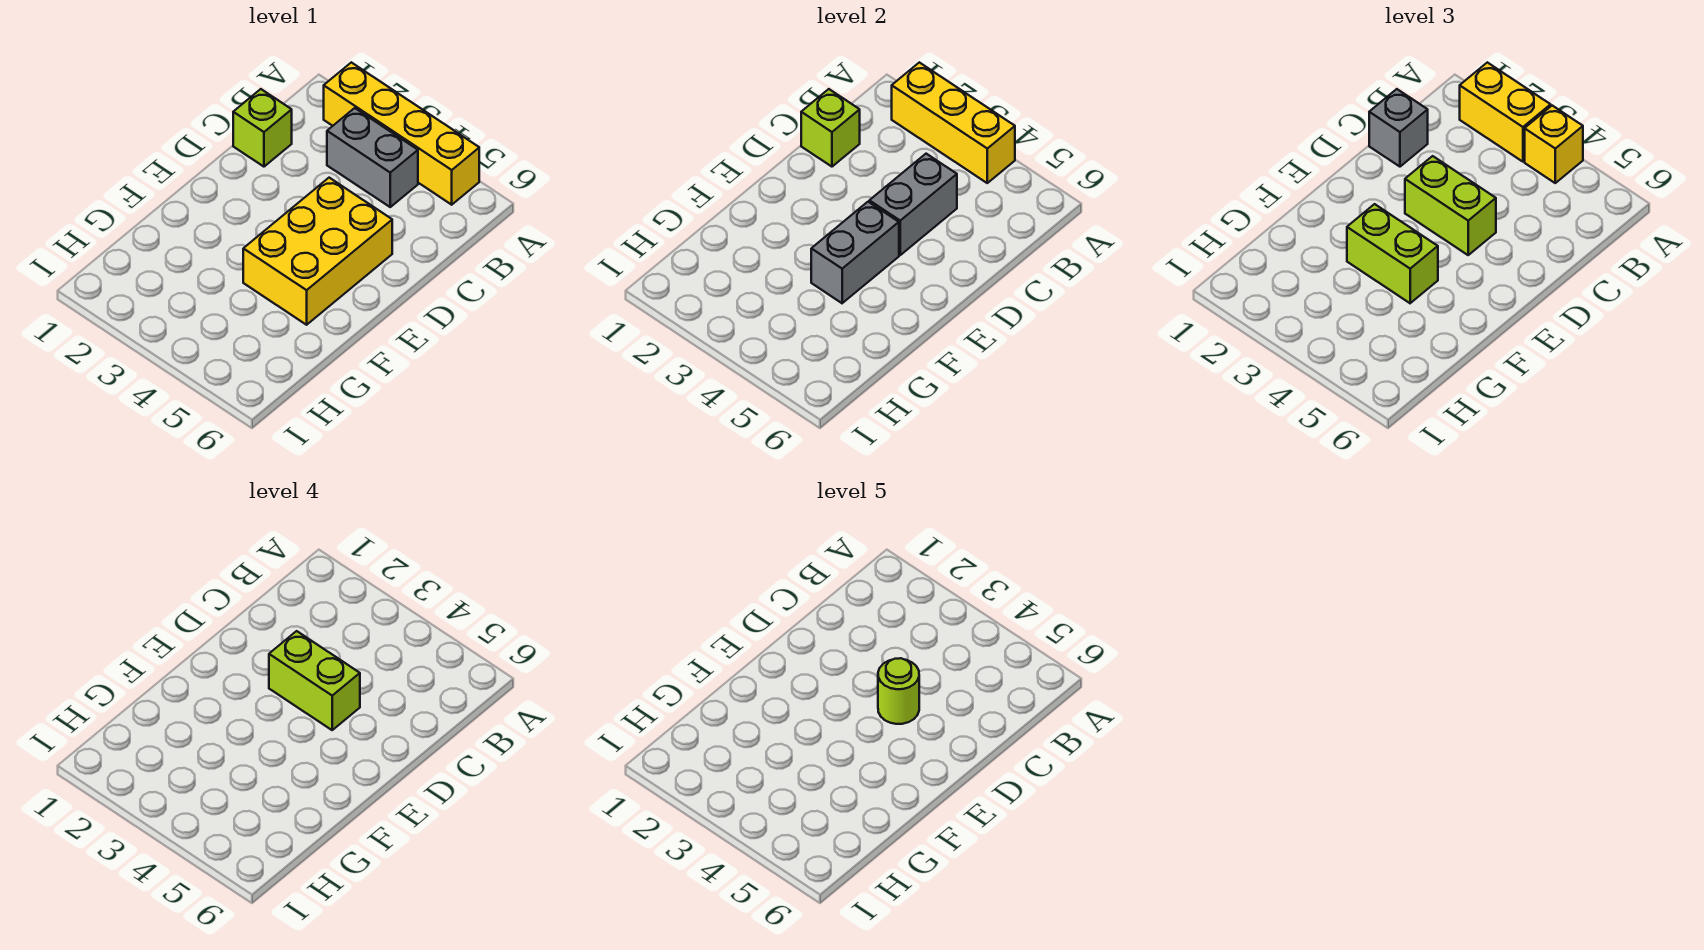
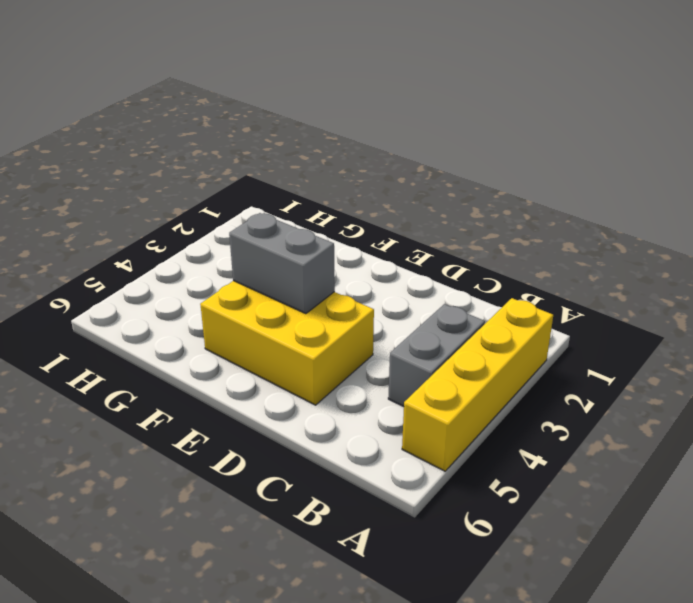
none -> lime brick C1 level 1
none -> yellow brick A2:A4 level 2
none -> lime brick C1 level 2

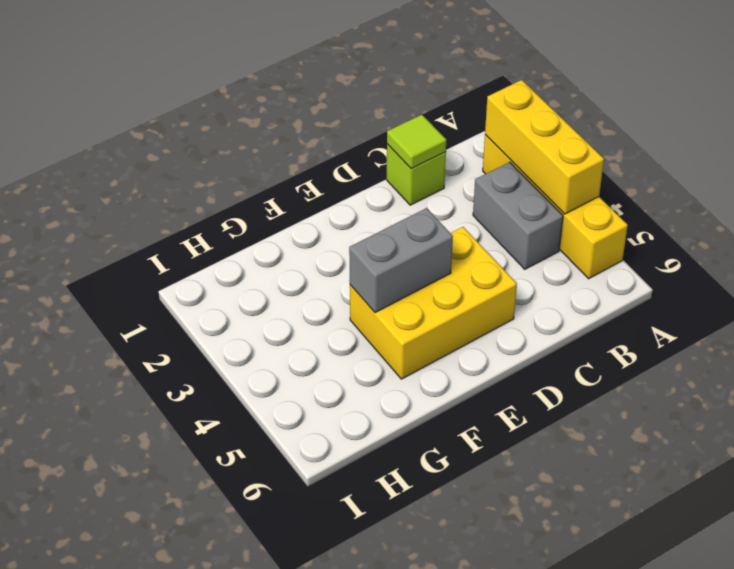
lime tile C1 level 2 -> lime brick C1 level 2
none -> grey brick C4:D4 level 2
none -> yellow brick A2:A3 level 3
none -> yellow brick A4 level 3

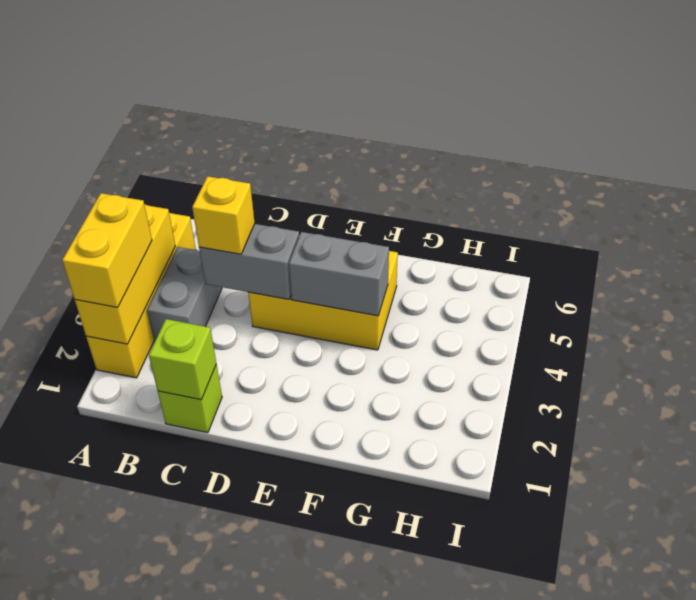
yellow brick C4 level 3 -> yellow brick A4 level 3
none -> grey brick C1 level 3
none -> lime brick D3:D4 level 3
none -> lime brick F3:F4 level 3

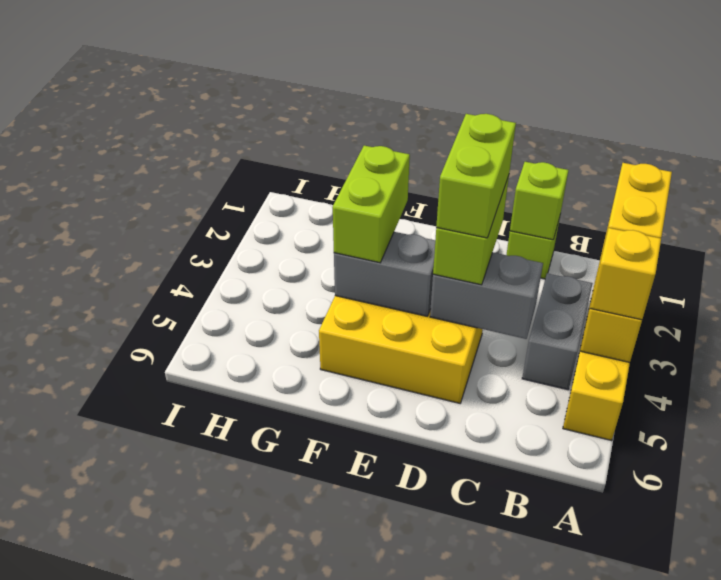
none -> grey brick C1 level 3
none -> lime round brick D4 level 5

